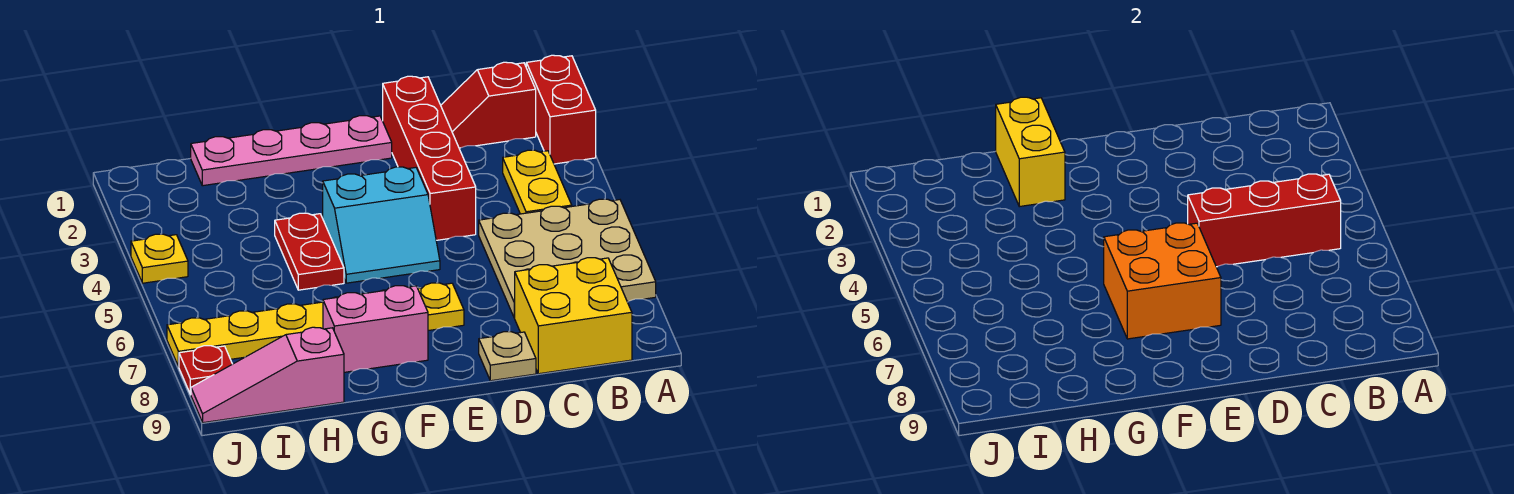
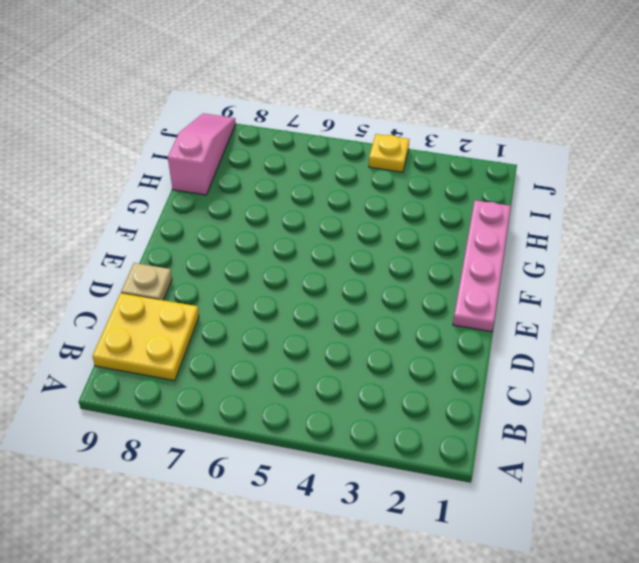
yellow plate B8:C9 level 1 -> yellow brick B8:C9 level 1
none -> red brick A1:A2 level 1
none -> tan plate A5:C7 level 1
none -> red slope B1:C1 level 1 top B

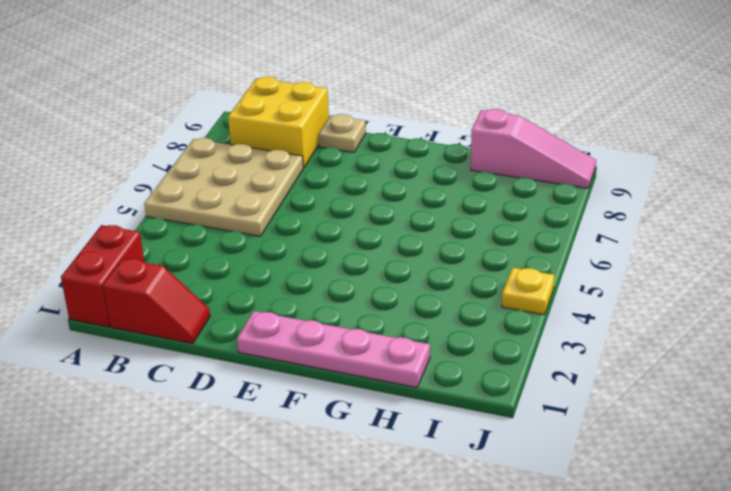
none -> yellow plate B3:B4 level 1
none -> red brick D1:D4 level 1
none -> cyan slope E4:F5 level 1 top 4

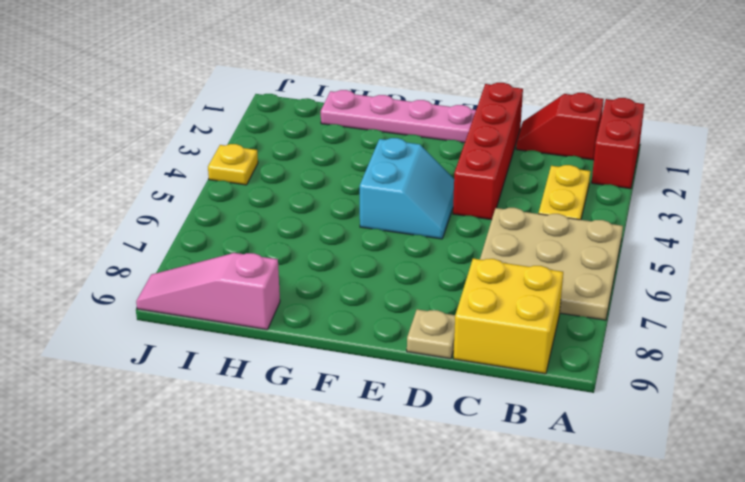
cyan slope E4:F5 level 1 top F -> cyan slope E4:F5 level 1 top 4
none -> yellow plate E7:J7 level 1
none -> pink brick F8:G8 level 1
none -> red plate G4:G5 level 1

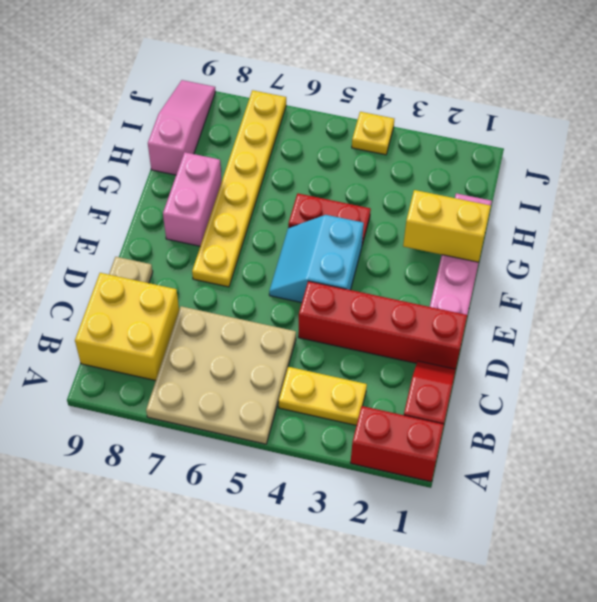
none -> red plate J8 level 1
none -> red brick B5:D5 level 2
none -> orange brick E6:F7 level 2

